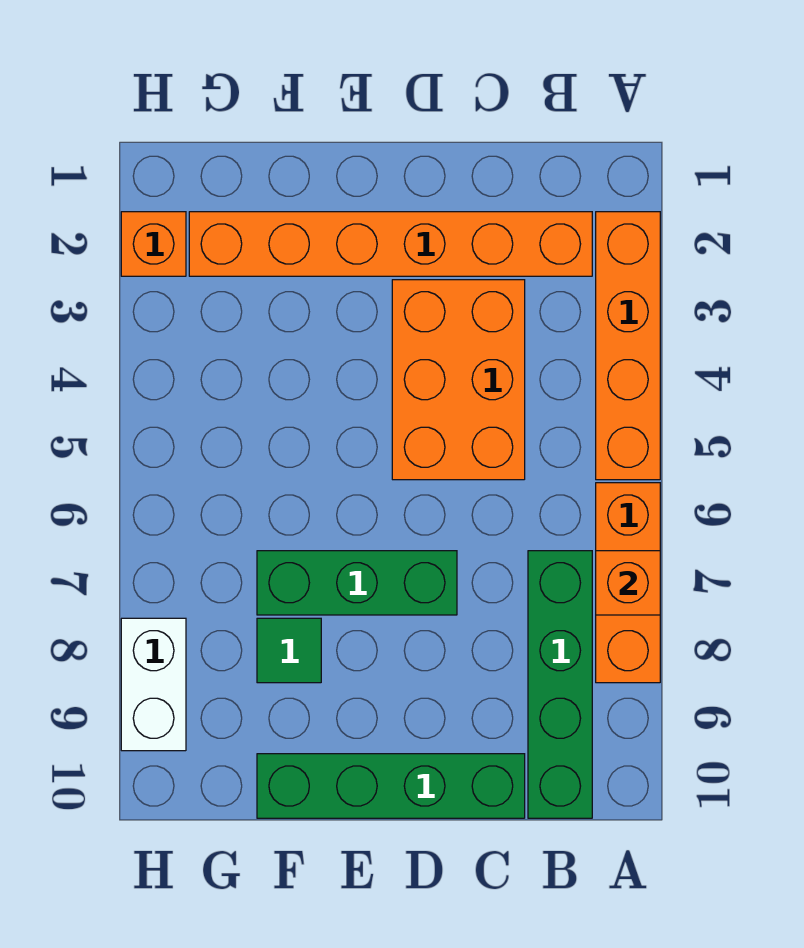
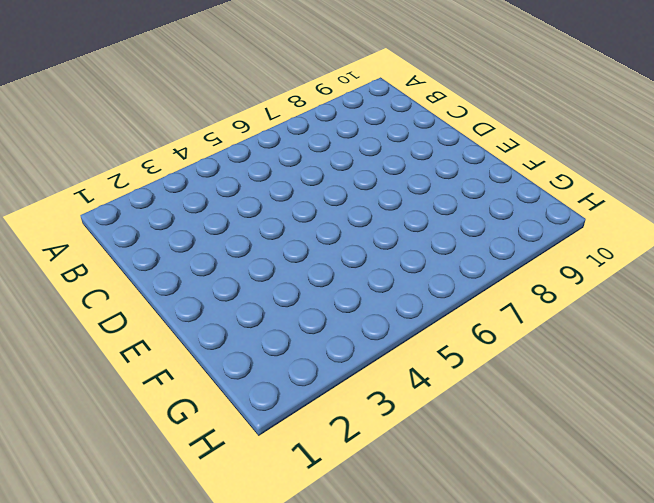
none -> orange brick A2:A5 level 1
none -> orange brick A6:A8 level 1

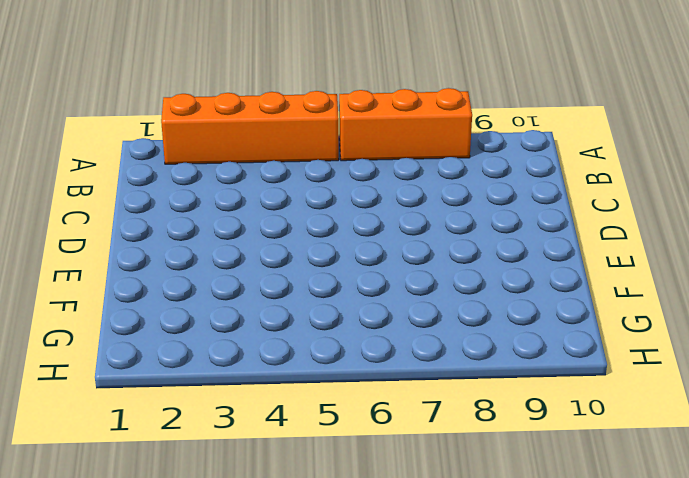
none -> orange brick B2:G2 level 1
none -> green brick B7:B10 level 1

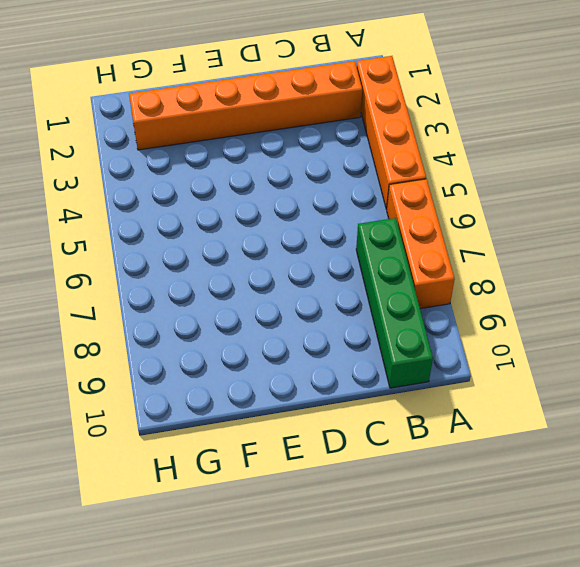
none -> orange brick C3:D5 level 1
none -> green brick C10:F10 level 1

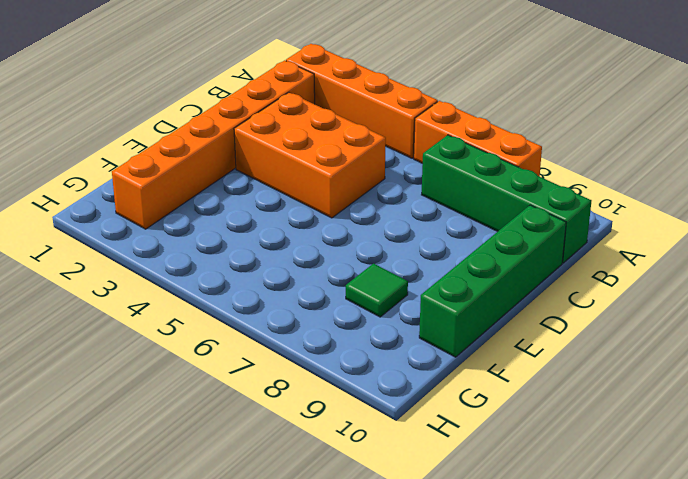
none -> green brick D7:F7 level 1
none -> orange brick H2 level 1

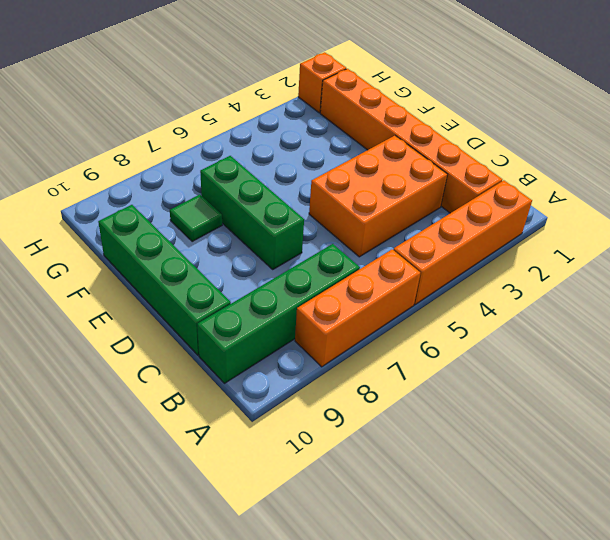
none -> white brick H8:H9 level 1
none -> orange brick A7 level 2

